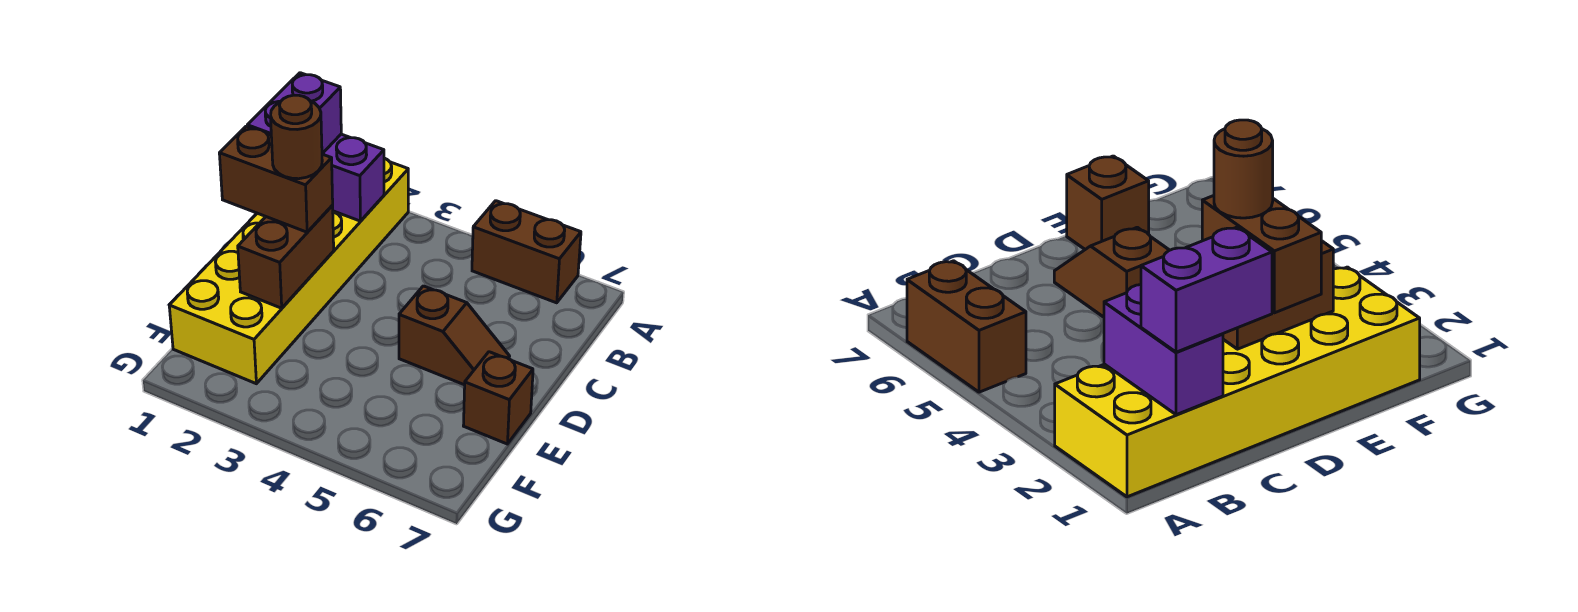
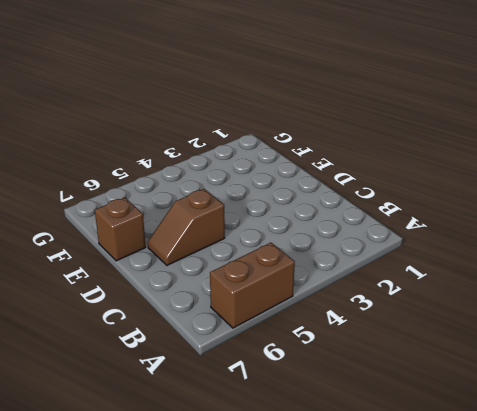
none -> yellow brick A1:F2 level 1
none -> purple brick B1:B2 level 2

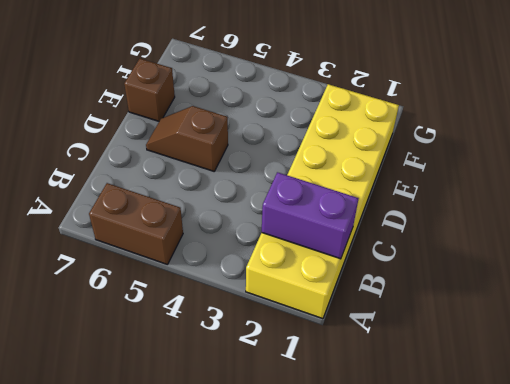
none -> brown brick D2:E2 level 2
none -> purple brick B1:C1 level 3

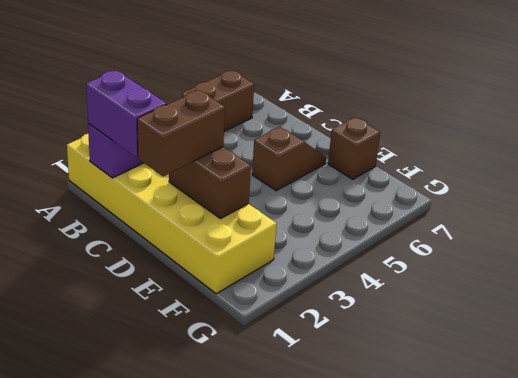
none -> brown round brick D2 level 4

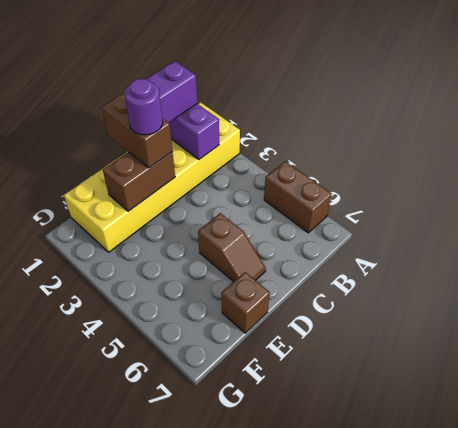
purple round brick D2 level 4 -> brown round brick D2 level 4

